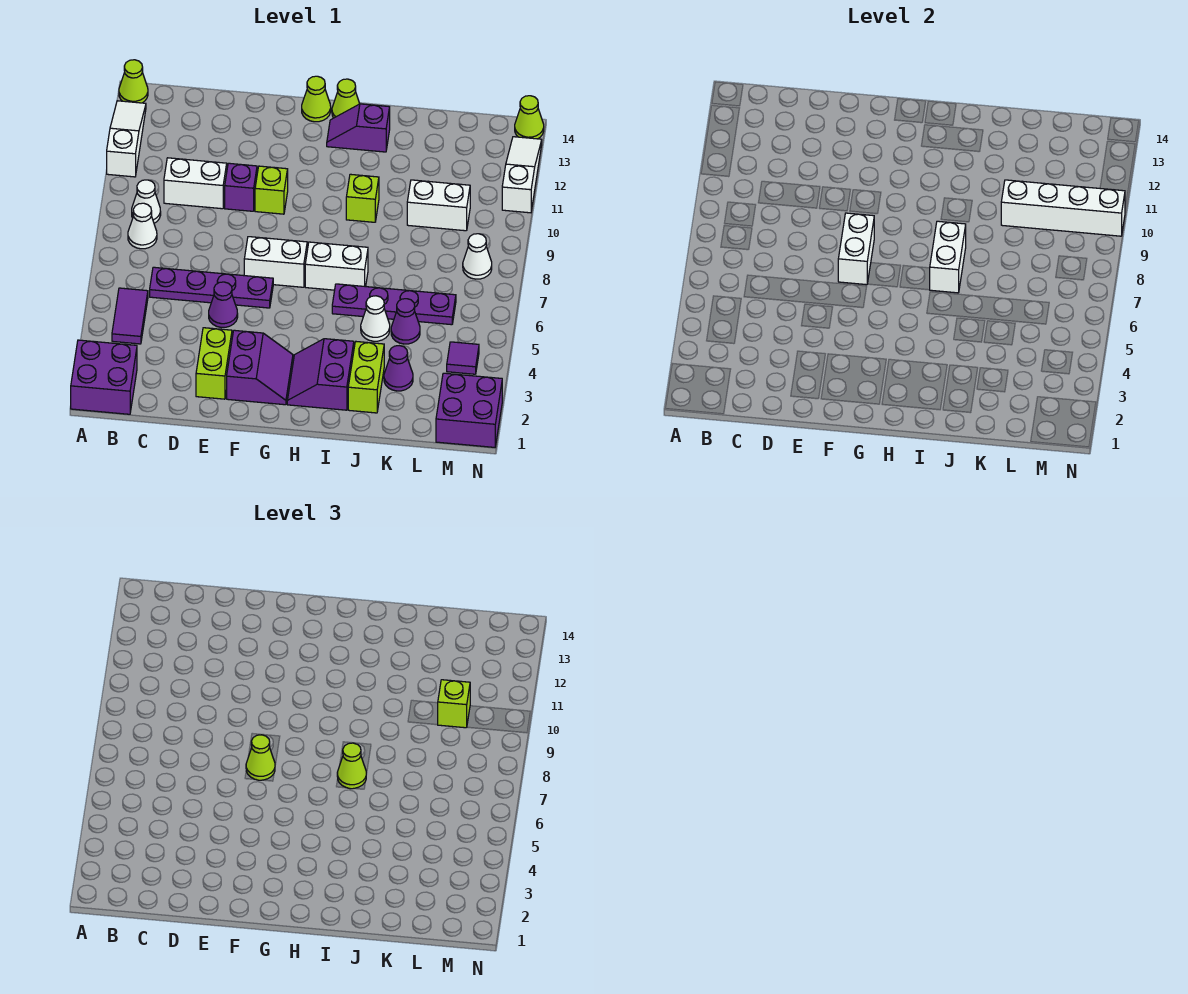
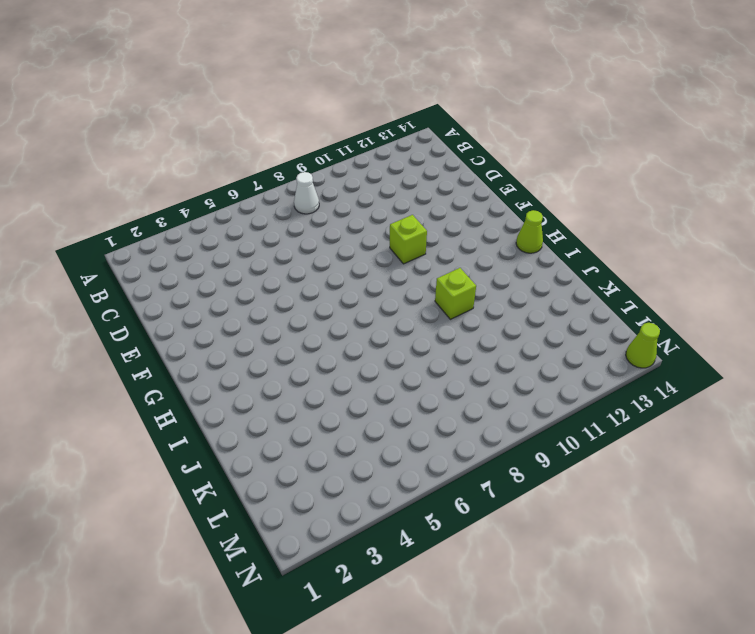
none -> purple brick A1:B2 level 1
none -> white slope A11:A13 level 1 top 11
none -> lime cone A14 level 1
none -> purple tile B4:B5 level 1

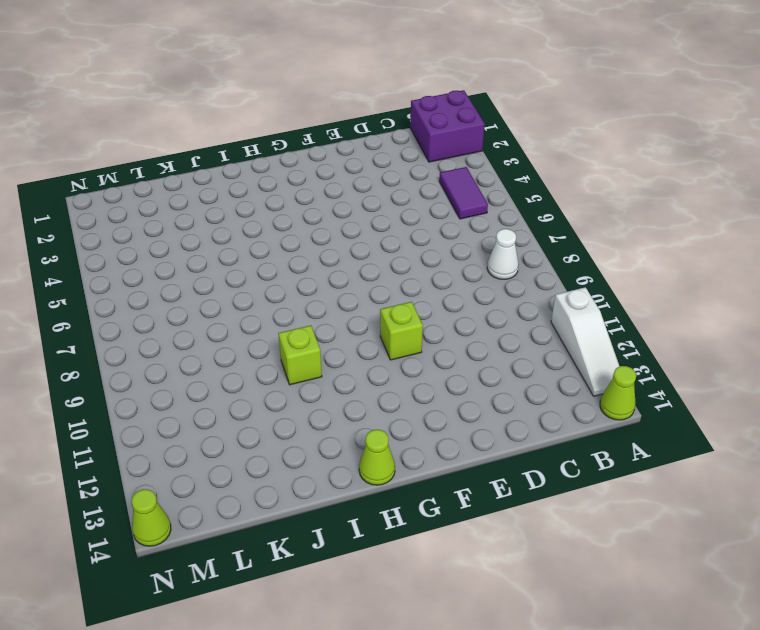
none -> white cone B9 level 1
none -> purple plate C6:F6 level 1
none -> white brick C10:D10 level 1
none -> lime brick E2:E3 level 1

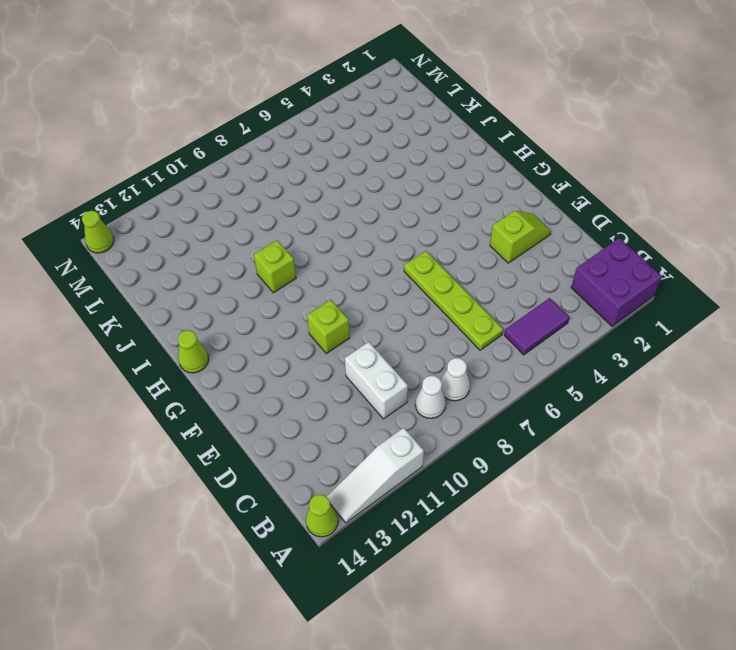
lime plate C6:F6 level 1 -> purple plate C6:F6 level 1
lime slope E2:E3 level 1 top 3 -> lime brick E2:E3 level 1
none -> purple cone E5 level 1
none -> purple brick E10 level 1
none -> purple slope F2:G3 level 1 top F
none -> white brick F7:G7 level 1

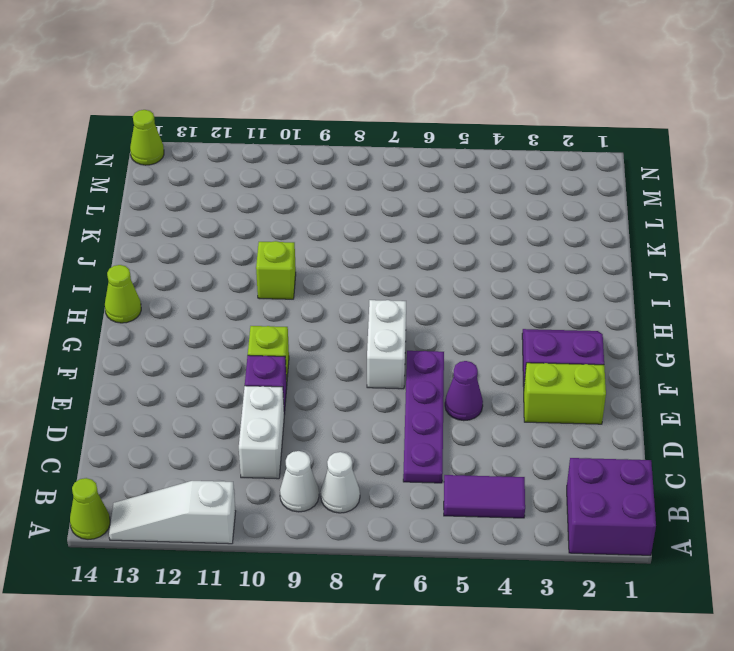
none -> lime cone G14 level 1
none -> purple slope H2:I3 level 1 top I
none -> white brick H7:I7 level 1
none -> purple slope H13:I13 level 1 top I

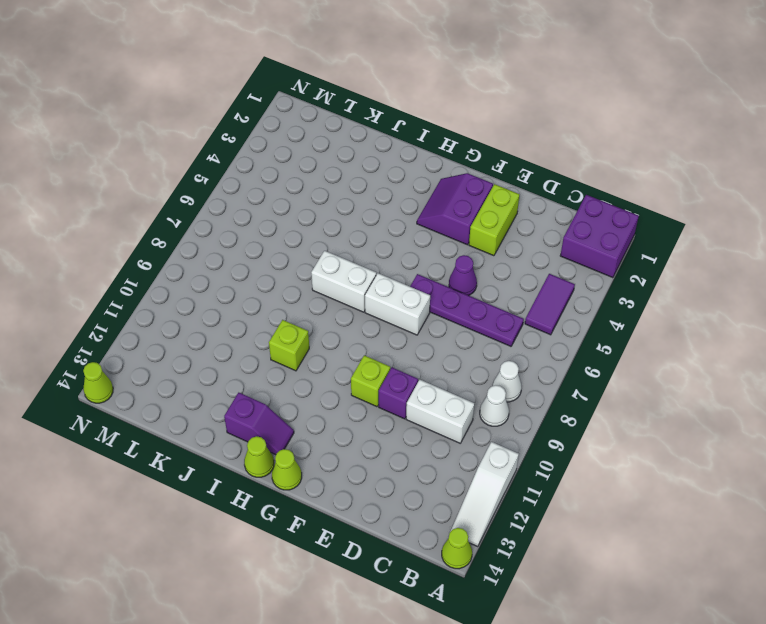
none -> purple slope H2:I3 level 1 top I
none -> purple plate I6:L6 level 1
none -> lime brick J2:J3 level 1
none -> white cone J5 level 1

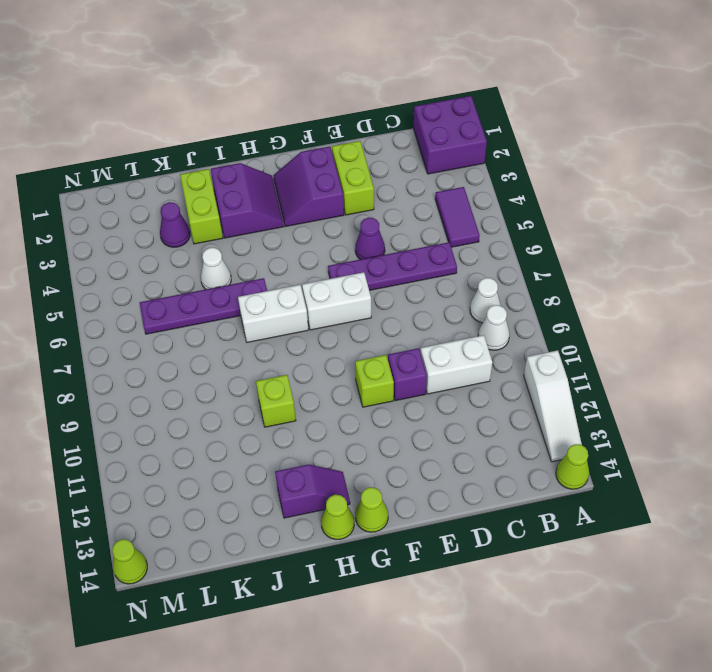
none -> purple cone K5 level 1
none -> white brick K10:L10 level 1
none -> purple brick M1:N2 level 1
none -> purple tile M4 level 1

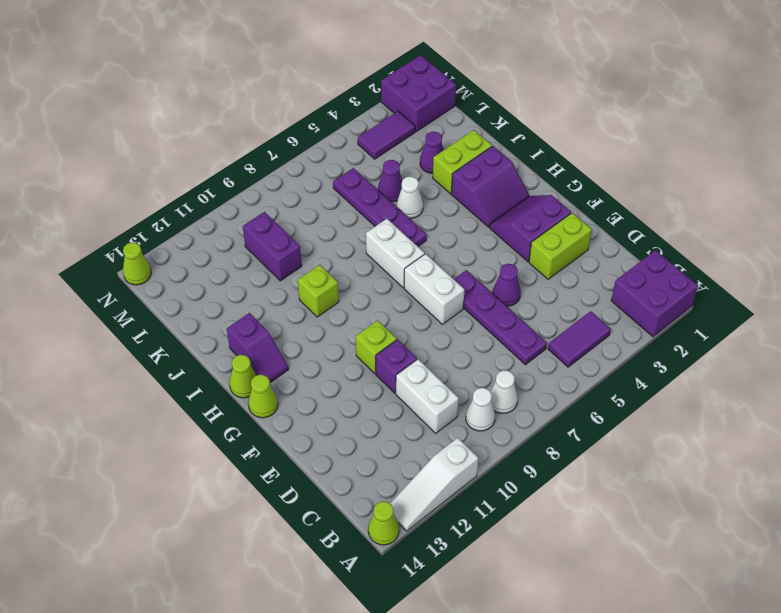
purple brick K10:L10 level 1 -> white brick K10:L10 level 1
purple tile M3:M4 level 1 -> purple tile M4 level 1
none -> white cone M8 level 1
none -> white slope N11:N13 level 1 top 11
none -> white brick F7:F8 level 2
none -> white brick I7:I8 level 2

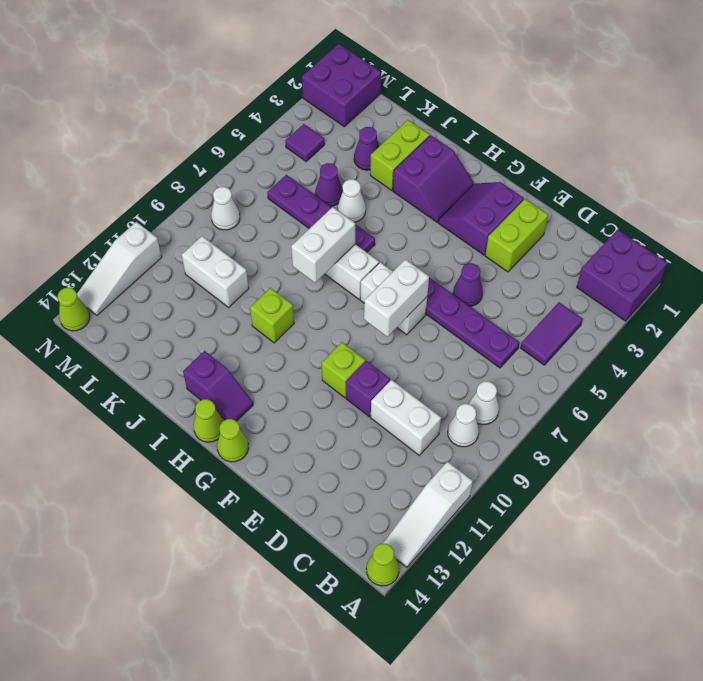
none -> white brick K10:N10 level 2
none -> lime cone F7 level 3
none -> lime cone I7 level 3
none -> lime brick L10 level 3

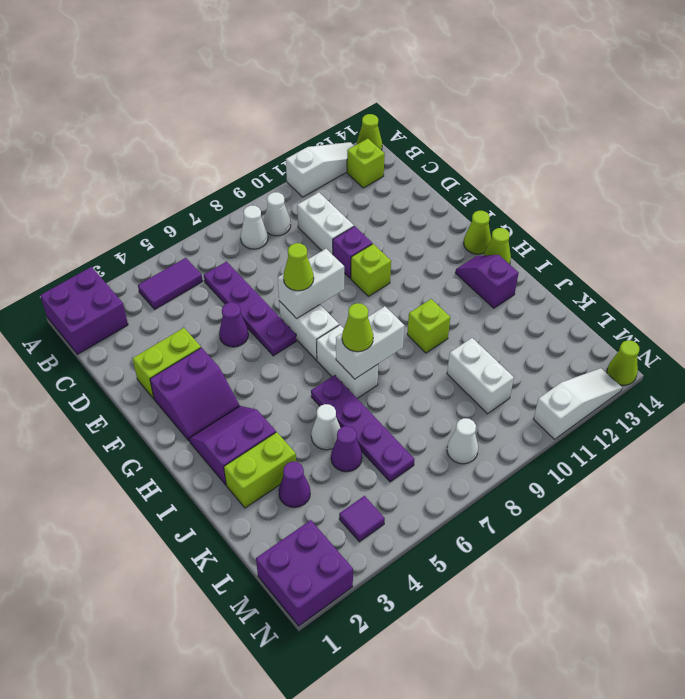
lime brick B13 level 1 -> lime brick L10 level 3
none -> white brick K10:N10 level 2

